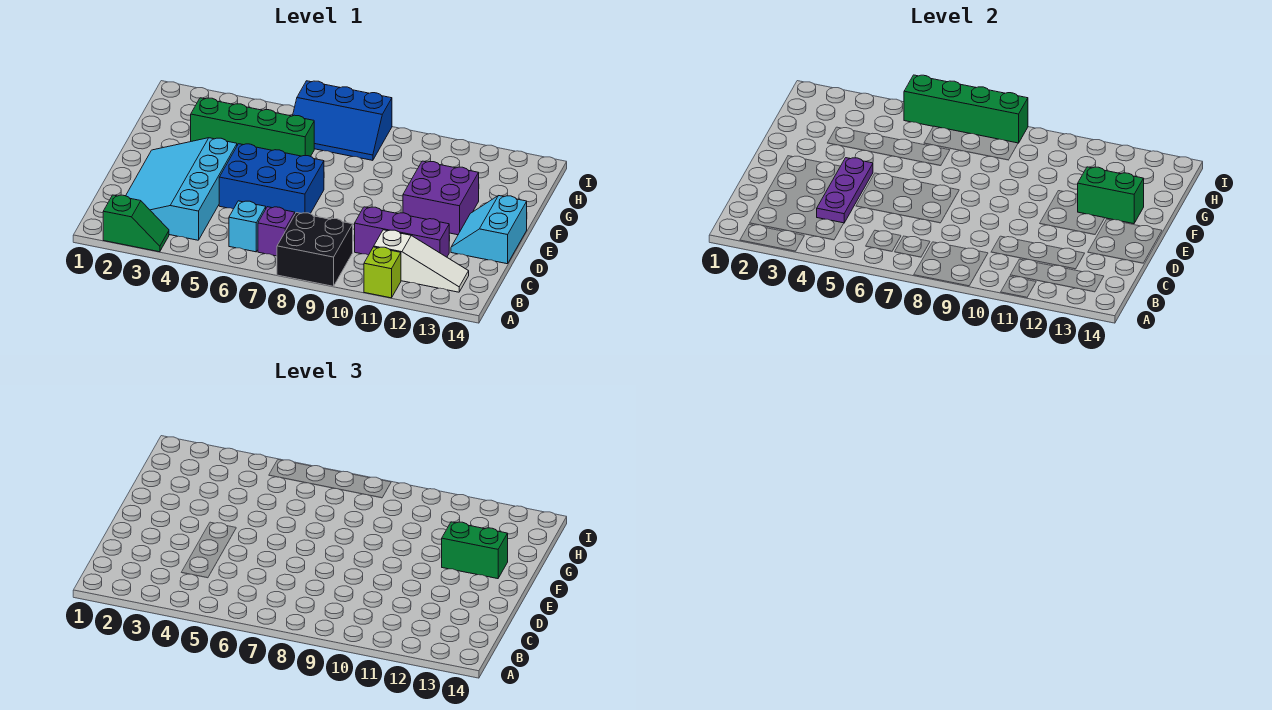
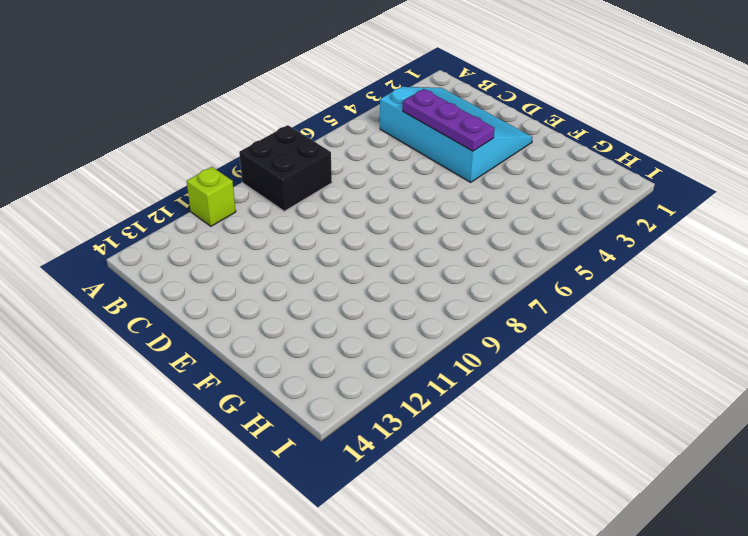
none -> green slope A2:A3 level 1 top 2
none -> cyan brick B6 level 1
none -> purple brick B7 level 1

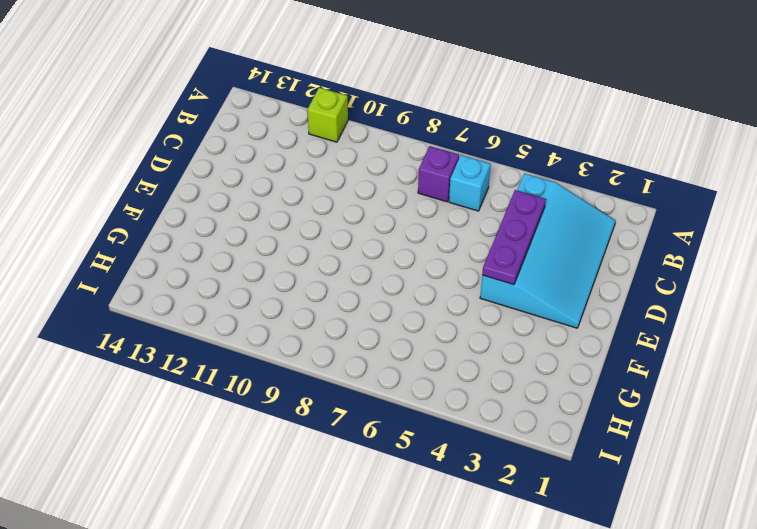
none -> green slope A2:A3 level 1 top 2
none -> black brick A8:B9 level 1
none -> white slope B11:B13 level 1 top 11

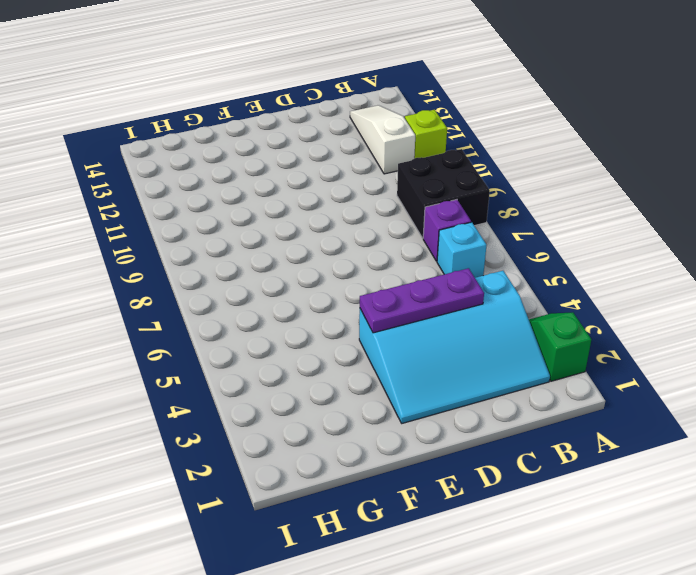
none -> purple brick C10:C12 level 1
none -> blue brick D5:E7 level 1
none -> cyan slope D13:E14 level 1 top 14

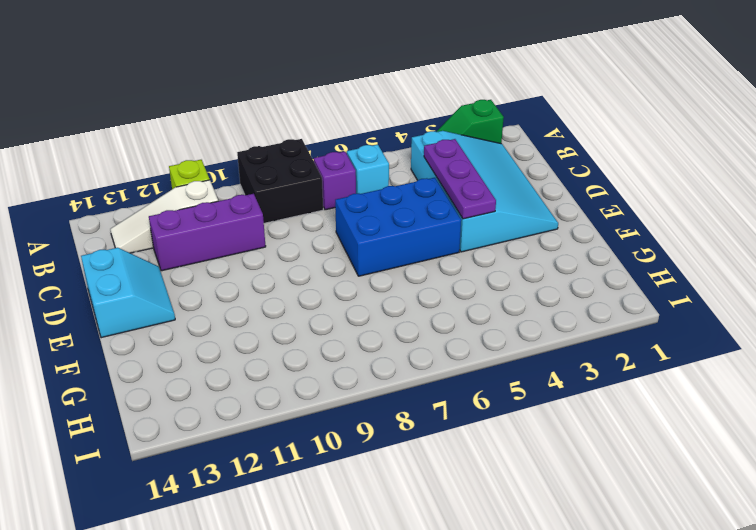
none -> purple brick E11:F12 level 1
none -> green brick G3:G6 level 1
none -> blue slope H6:I8 level 1 top I

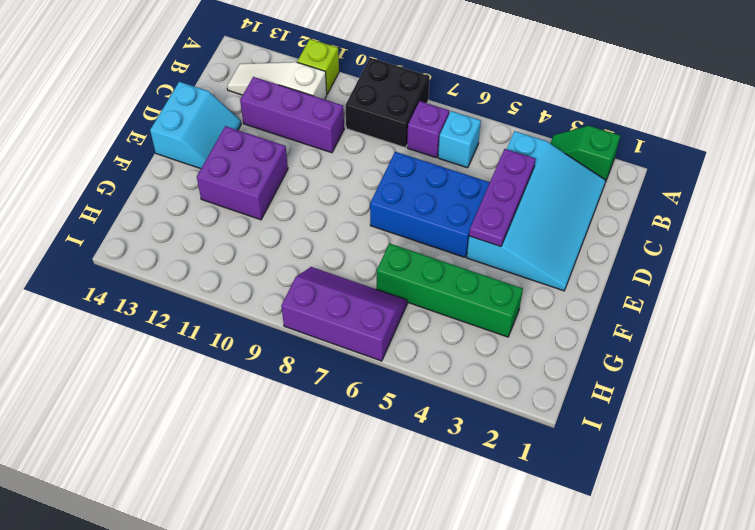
purple slope H6:I8 level 1 top I -> blue slope H6:I8 level 1 top I
none -> green brick F12:F13 level 2
none -> green brick I5:I8 level 2
none -> green brick F12:F13 level 3

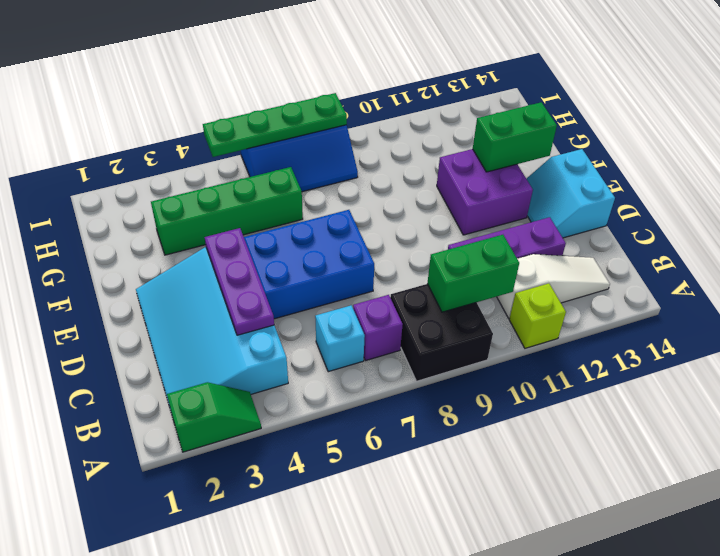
green brick B9:B10 level 2 -> green brick F12:F13 level 3
green plate I5:I8 level 2 -> green brick I5:I8 level 2

